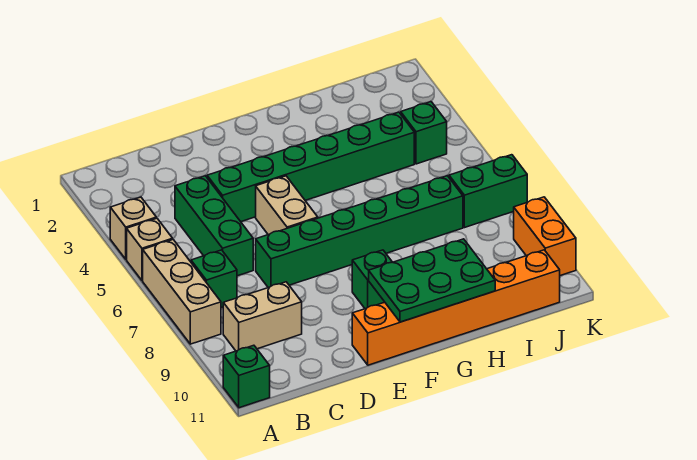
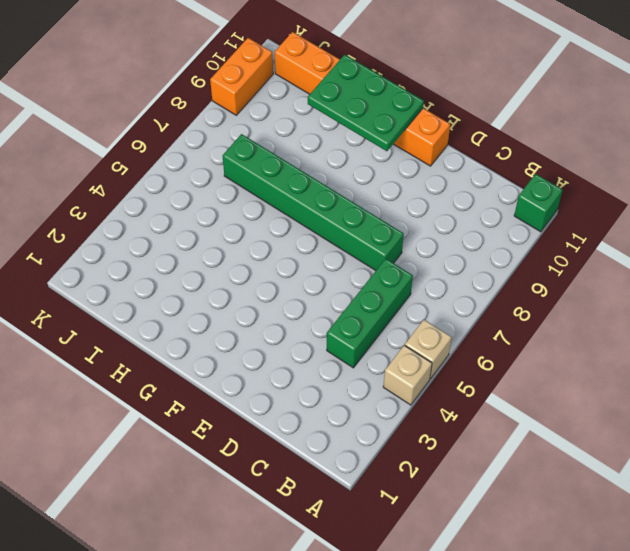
none -> tan brick A6:A8 level 1
none -> green brick B7 level 1
none -> tan brick B9:C9 level 1

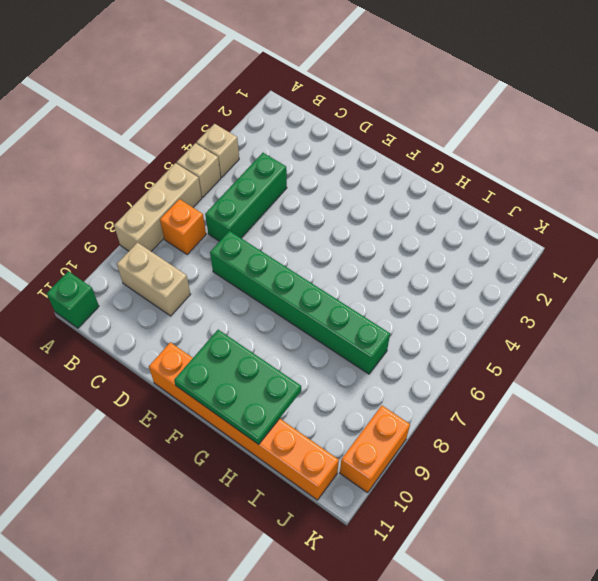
orange brick B7 level 1 -> green brick B7 level 1
none -> green brick D4:I4 level 1
none -> tan brick E5:E6 level 1
none -> green brick F9 level 1

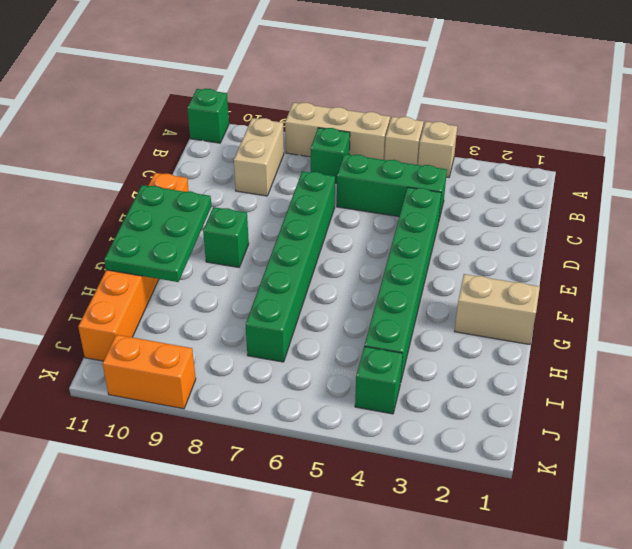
tan brick G1:G2 level 1 -> tan brick E5:E6 level 1
none -> green brick J7:K7 level 1

